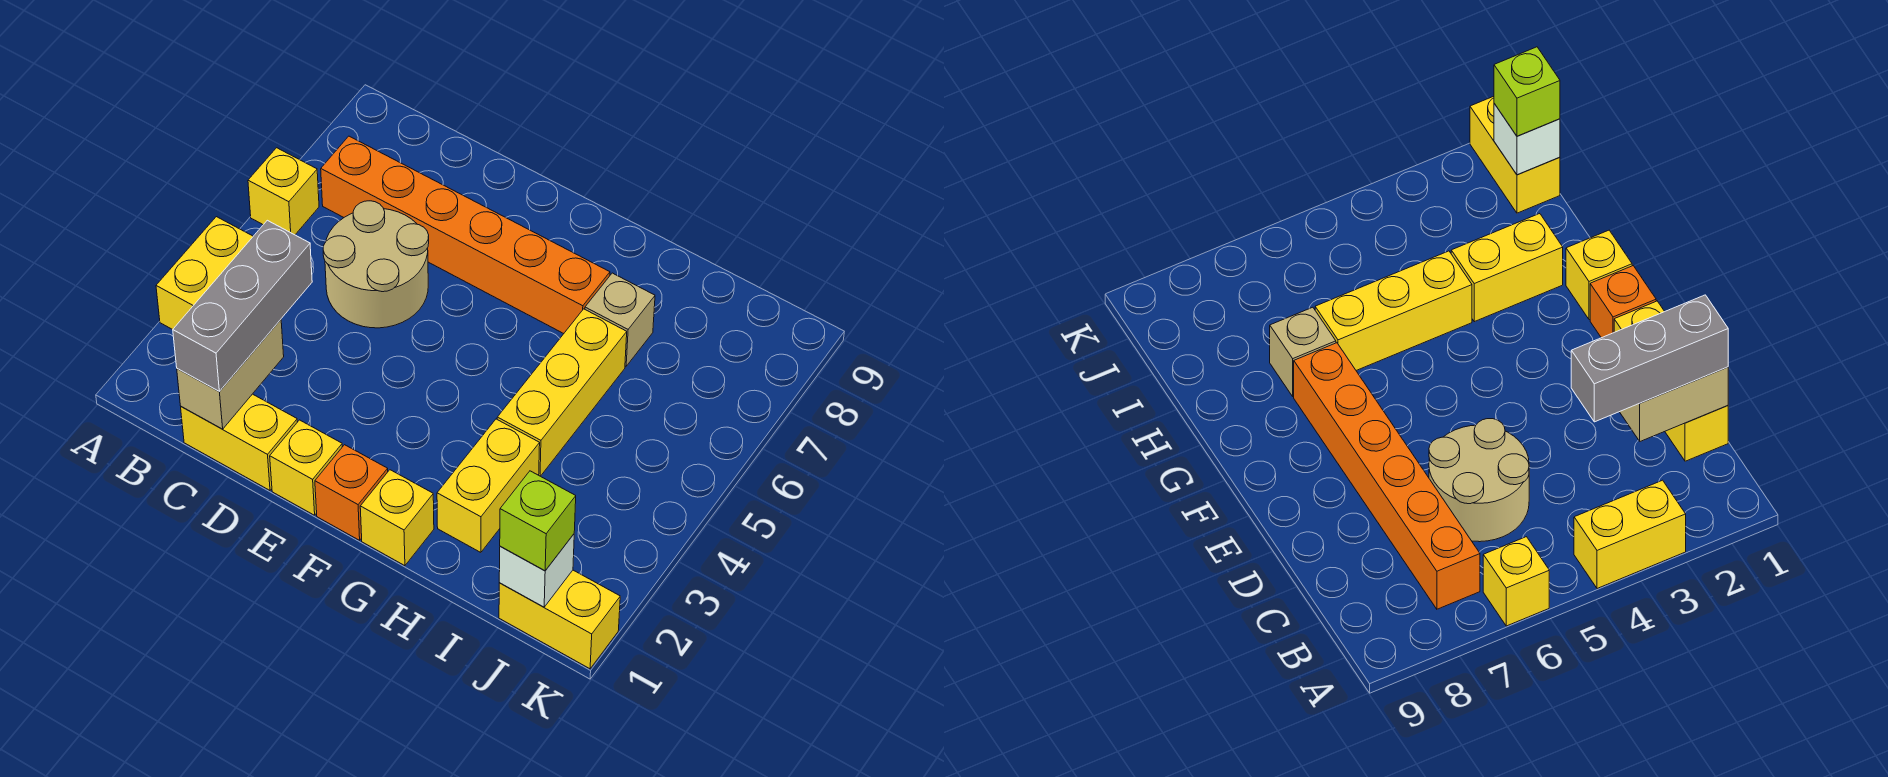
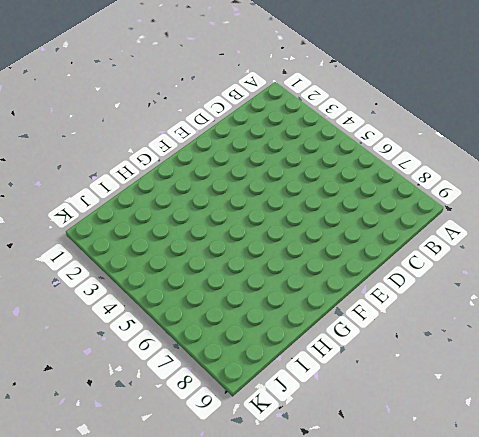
none -> yellow brick A3:A4 level 1
none -> yellow brick A6 level 1
none -> orange brick B7:G7 level 1

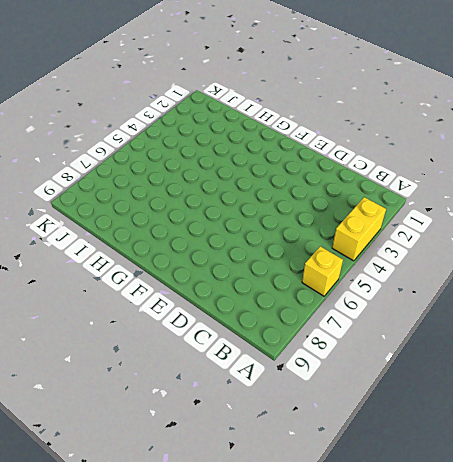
none -> orange brick B7:G7 level 1
none -> yellow brick C1:D1 level 1
none -> tan round brick C5:D6 level 1

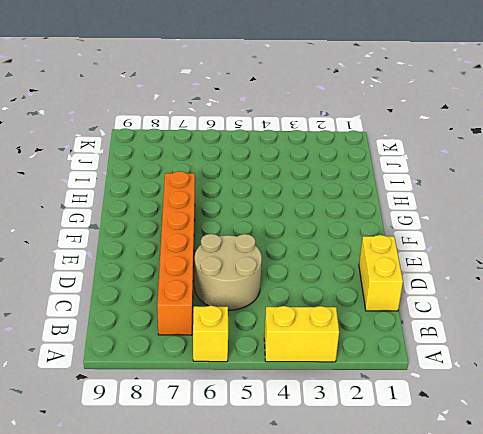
none -> yellow brick E1 level 1
none -> orange brick F1 level 1
none -> yellow brick G1 level 1

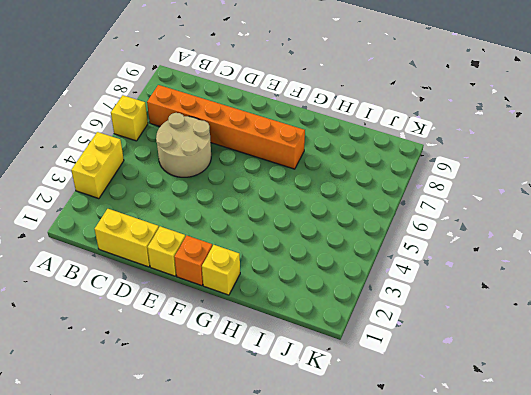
none -> yellow brick H2:H3 level 1
none -> yellow brick H4:H6 level 1
none -> tan brick H7 level 1

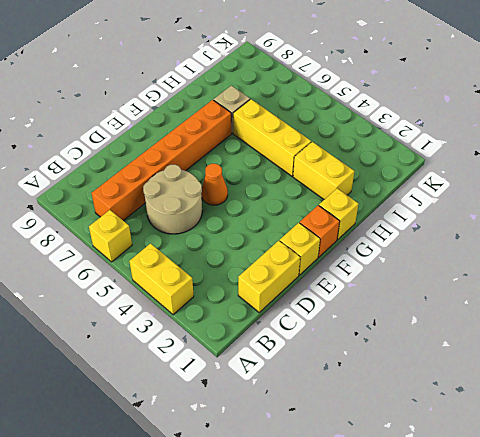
orange cone E5 level 1 -> none
none -> yellow brick J1:K1 level 1
none -> tan brick C1:C2 level 2
none -> white brick J1 level 2

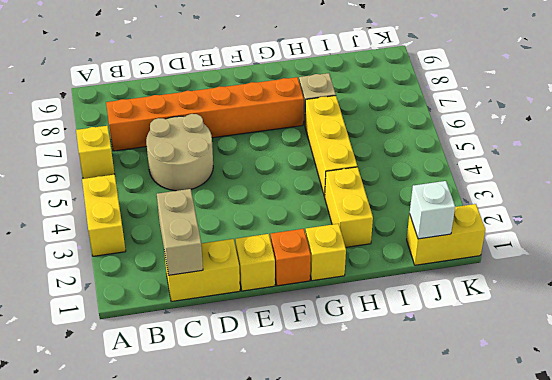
none -> grey brick C1:C3 level 3
none -> lime brick J1 level 3

